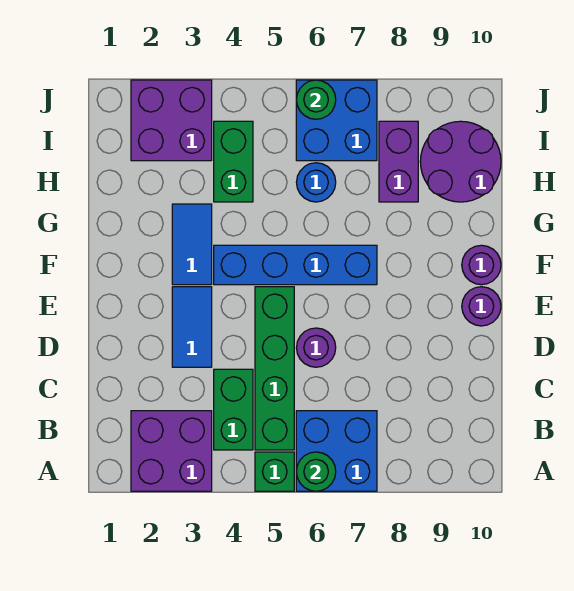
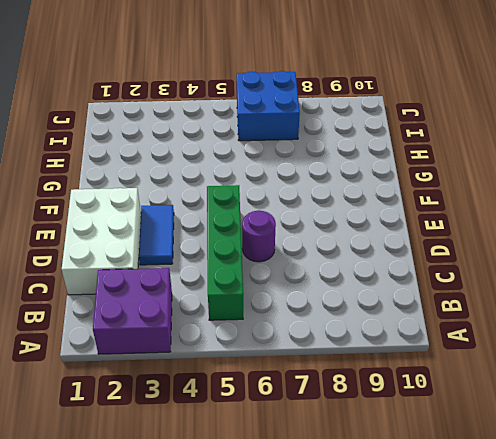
white brick C1:E2 level 1 -> none
none -> green brick A5 level 1
none -> blue brick A6:B7 level 1
none -> green brick B4:C4 level 1

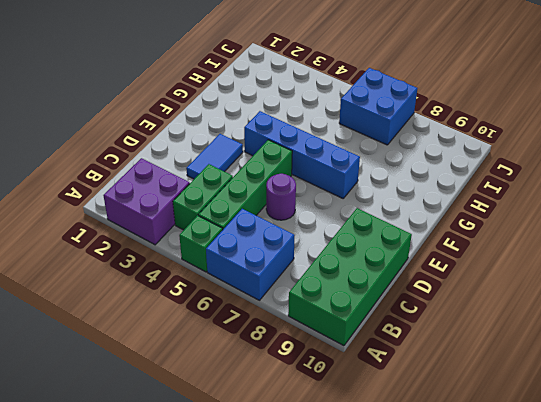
green brick A9:D10 level 1 -> none
none -> purple round brick E10 level 1
none -> blue tile F3:G3 level 1
none -> purple round brick F10 level 1

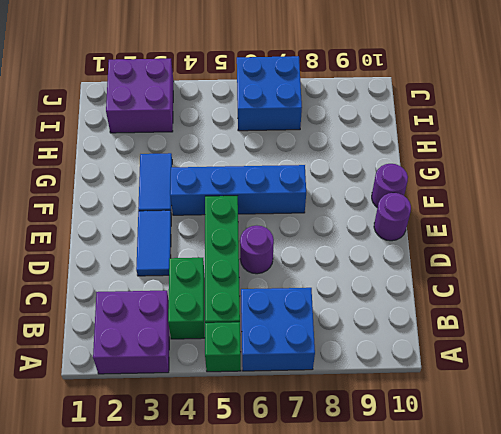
none -> green brick H4:I4 level 1
none -> blue round brick H6 level 1
none -> purple brick H8:I8 level 1

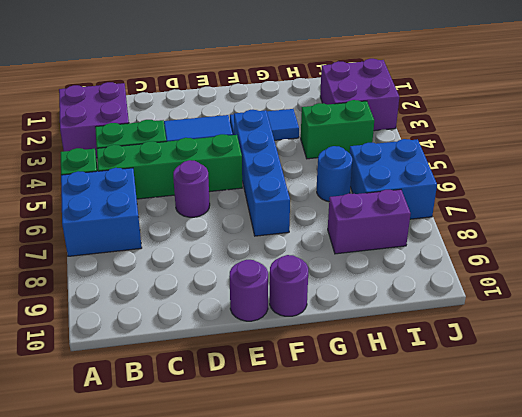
none -> purple round brick H9:I10 level 1
none -> green round brick A6 level 2
none -> green round brick J6 level 2

